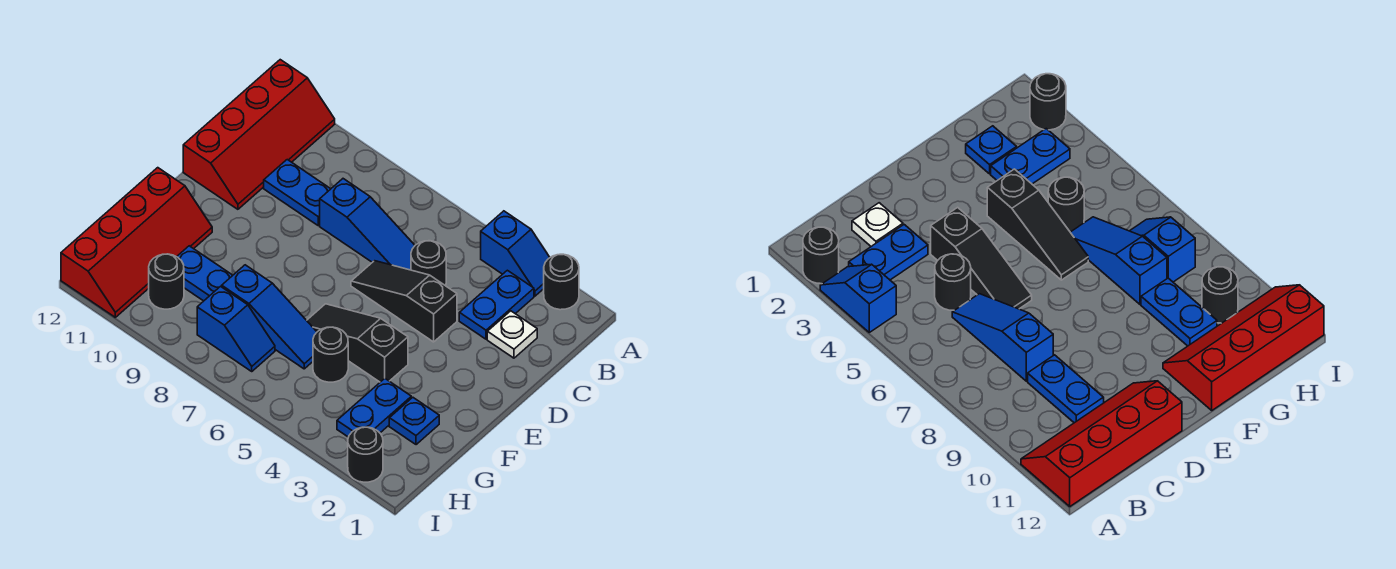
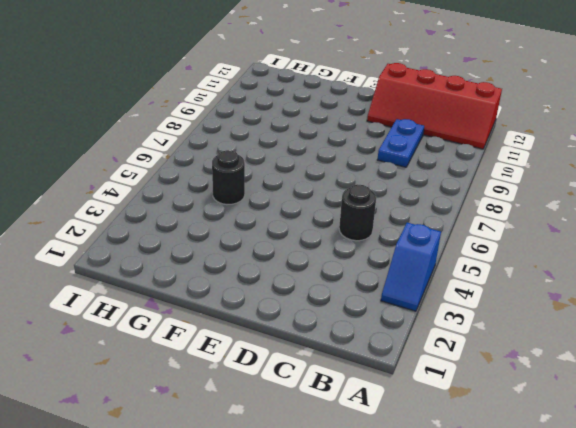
none -> black round brick A2 level 1
none -> blue plate B3:C3 level 1
none -> white plate C2 level 1

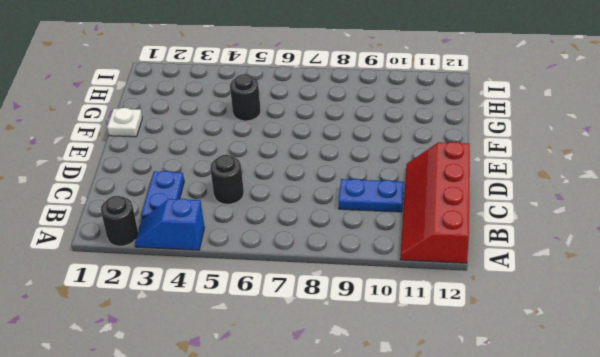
white plate F1 level 1 -> white plate C2 level 1
none -> blue slope C6:C8 level 1 top 8
none -> black slope D4:D6 level 1 top 4
none -> black slope F4:F6 level 1 top 4

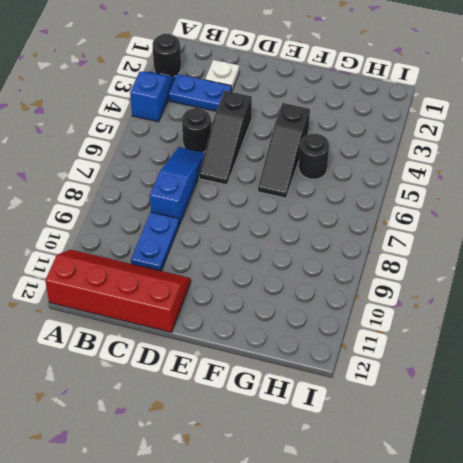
none -> red slope F11:I12 level 1 top 12
none -> blue plate G2 level 1
none -> blue plate G3:H3 level 1

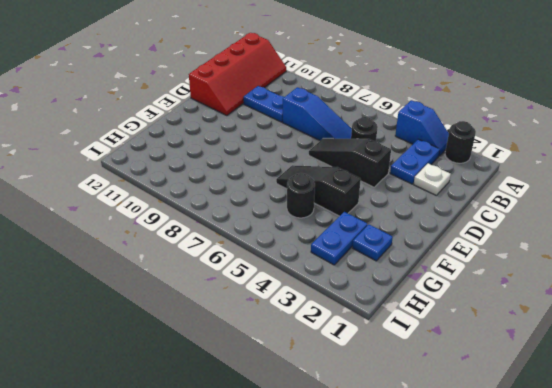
none -> red slope F11:I12 level 1 top 12
none -> blue slope G6:G8 level 1 top 8
none -> blue plate G9:G10 level 1

